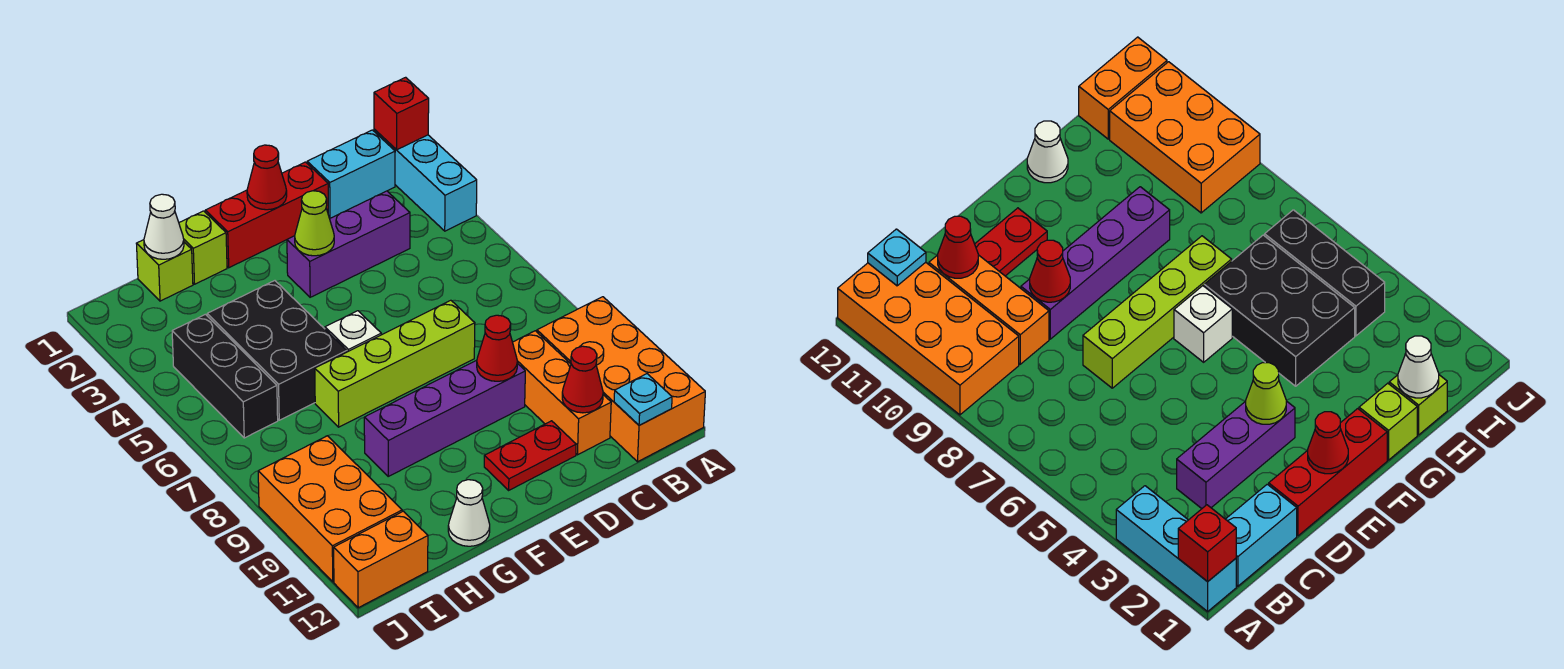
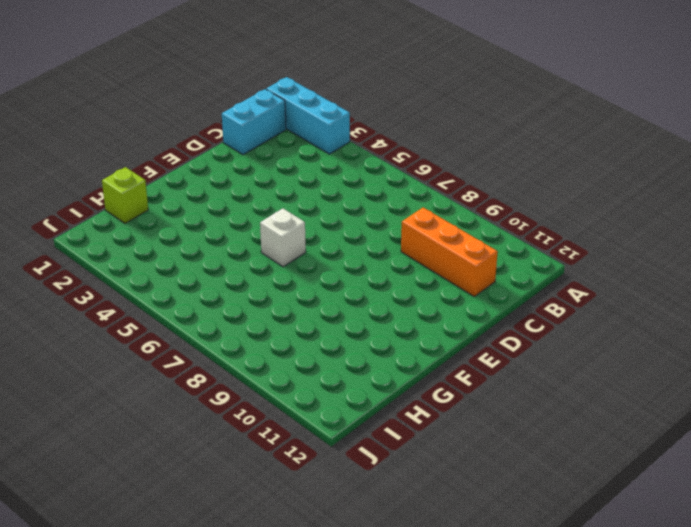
none -> orange brick A9:B12 level 1
none -> purple brick C3:E3 level 1
none -> red brick D1:F1 level 1

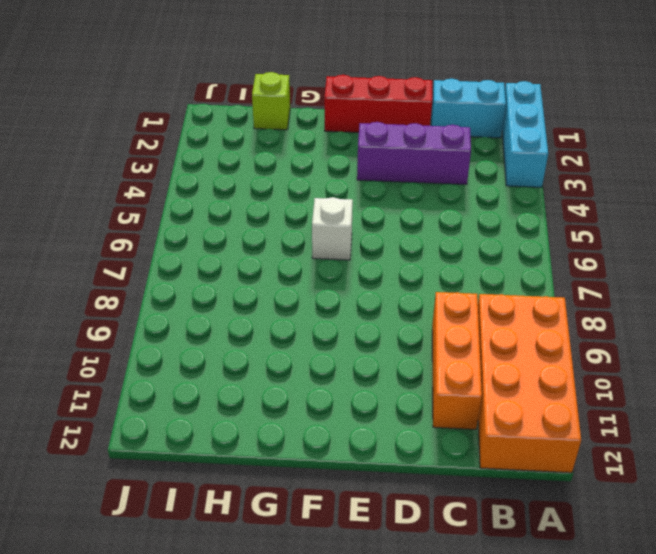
none -> lime brick D7:G7 level 1
none -> purple brick D9:G9 level 1
none -> red plate D11:E11 level 1

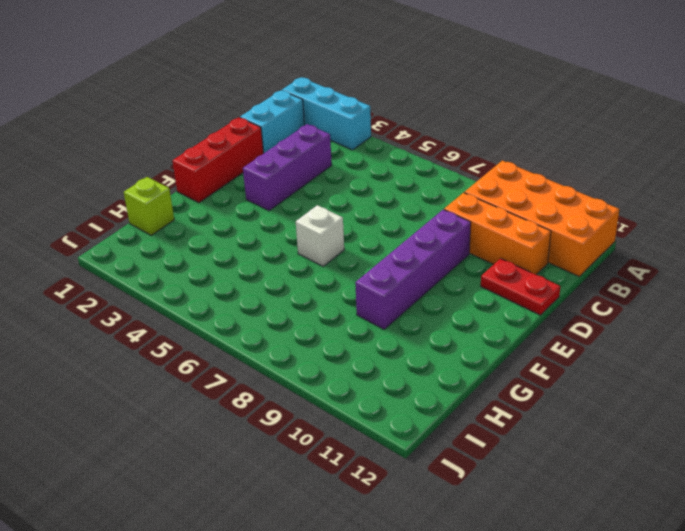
red plate D11:D12 level 1 -> red plate D11:E11 level 1
none -> lime brick D7:G7 level 1
none -> lime brick G1 level 1
none -> black brick G4:H6 level 1

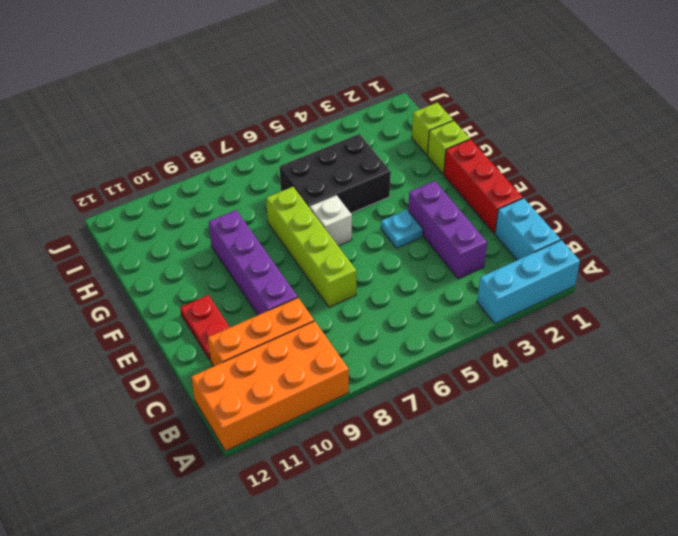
cyan plate E4 level 1 -> cyan plate B12 level 2
none -> white cone G12 level 1
none -> black brick I4:I6 level 1
none -> orange brick I9:J11 level 1

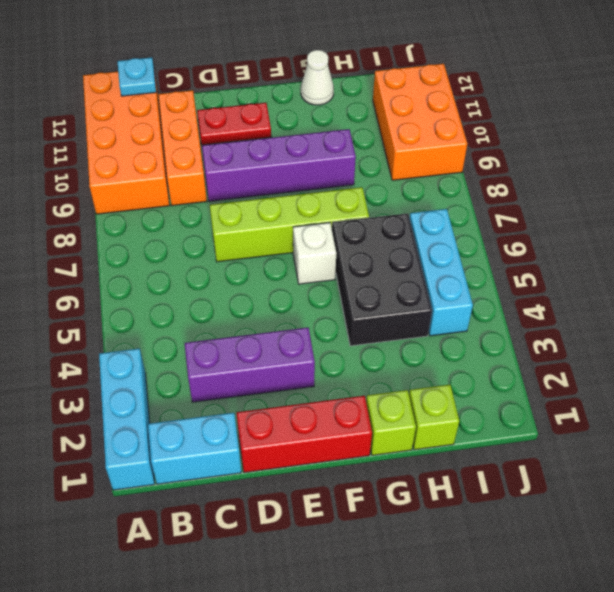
cyan brick I4:I6 level 1 -> black brick I4:I6 level 1
none -> orange brick I12:J12 level 1
none -> red brick A1 level 2
none -> red cone C11 level 2

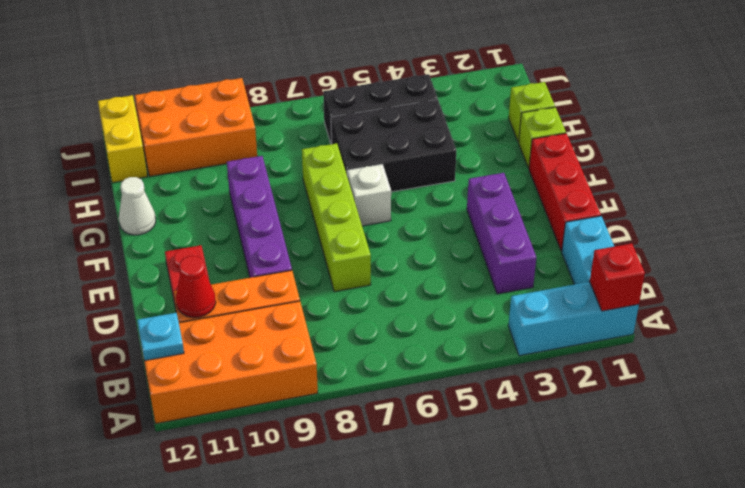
yellow brick I12:J12 level 1 -> orange brick I12:J12 level 1
none -> red cone D9 level 2
none -> red cone E1 level 2
none -> lime cone E3 level 2

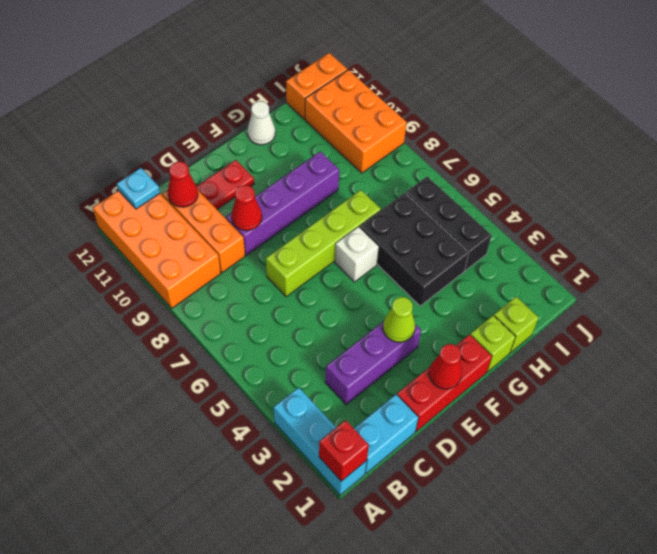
none -> white cone H1 level 2

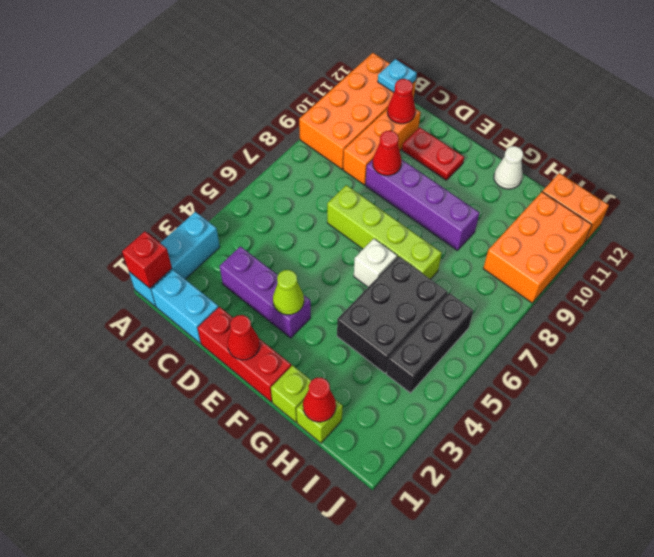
red cone H1 level 2 -> white cone H1 level 2

